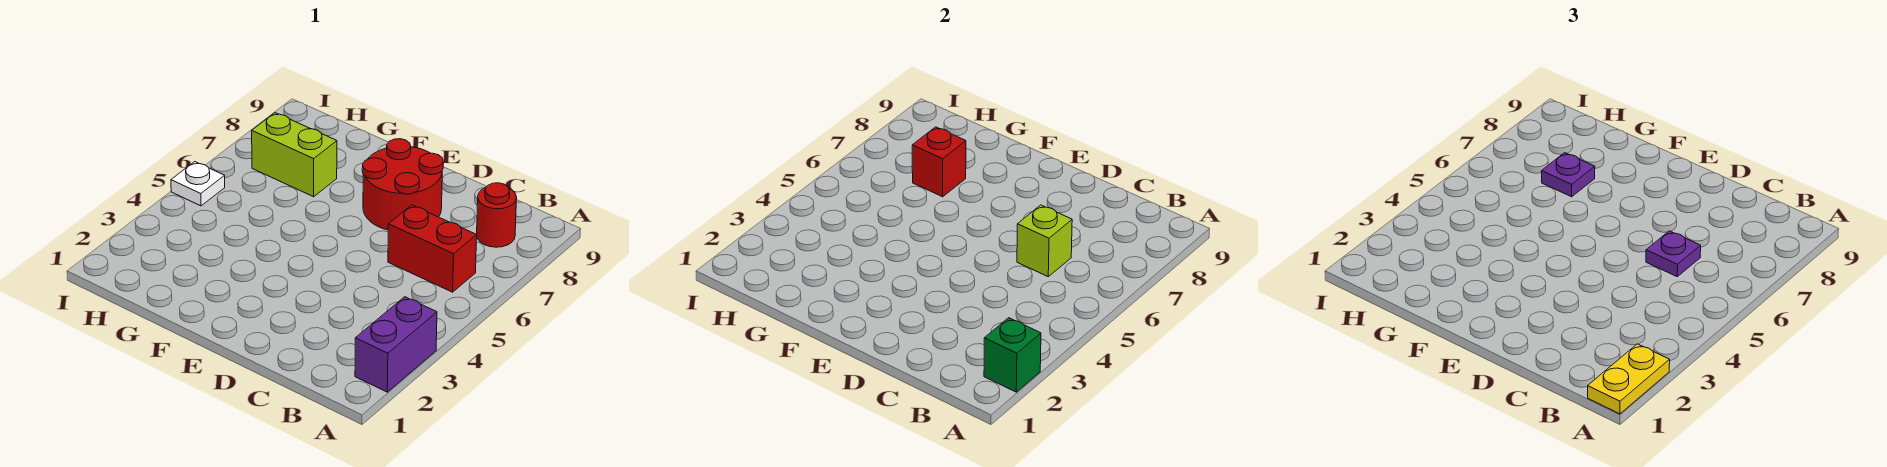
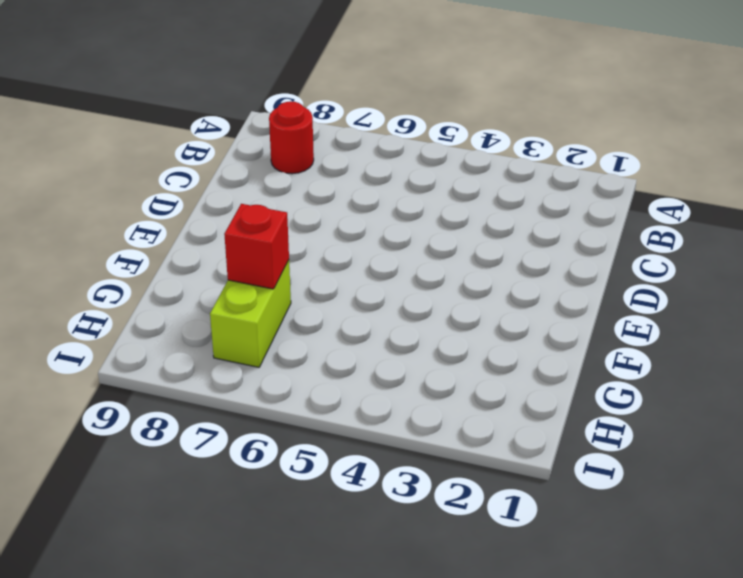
none -> purple brick A2:A3 level 1
none -> red brick B6:C6 level 1
none -> red round brick D7:E8 level 1

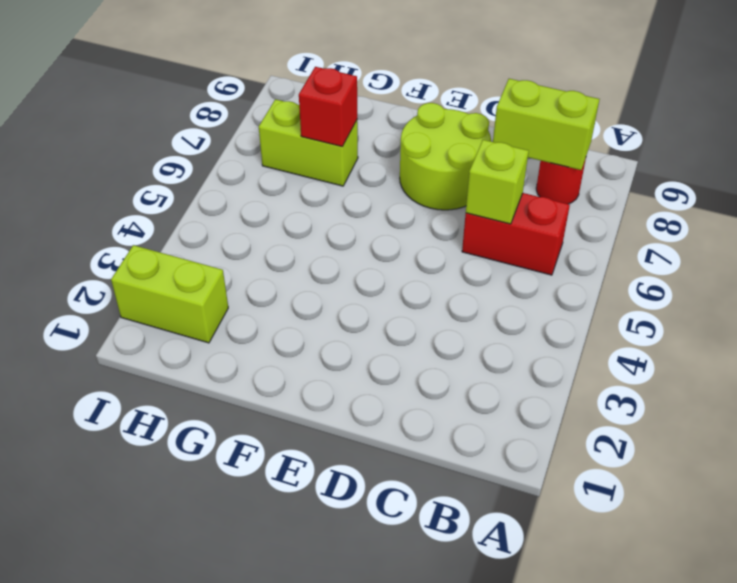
lime brick B8:C8 level 2 -> none
lime round brick D7:E8 level 1 -> red round brick D7:E8 level 1
lime brick H2:I2 level 1 -> none
none -> purple brick A2:A3 level 1
none -> white plate I5 level 1
none -> green brick A2 level 2

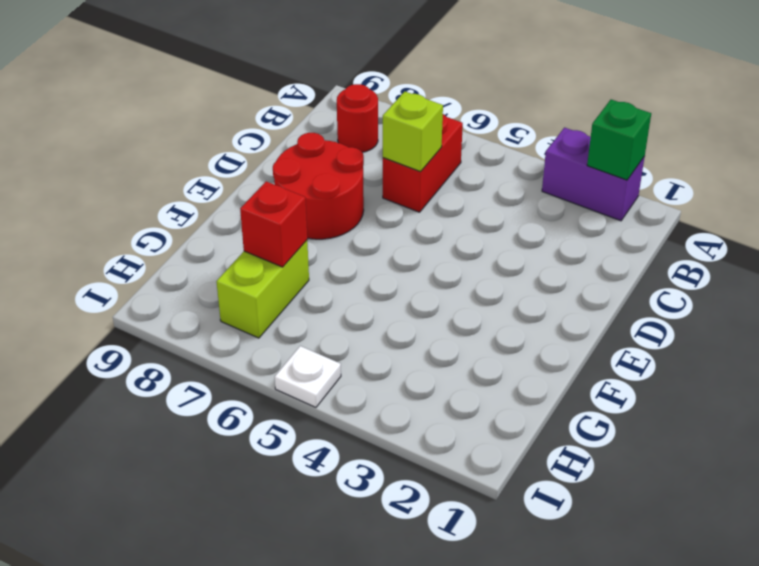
none -> yellow plate A1:A2 level 3
none -> purple plate C6 level 3
none -> purple plate G7 level 3

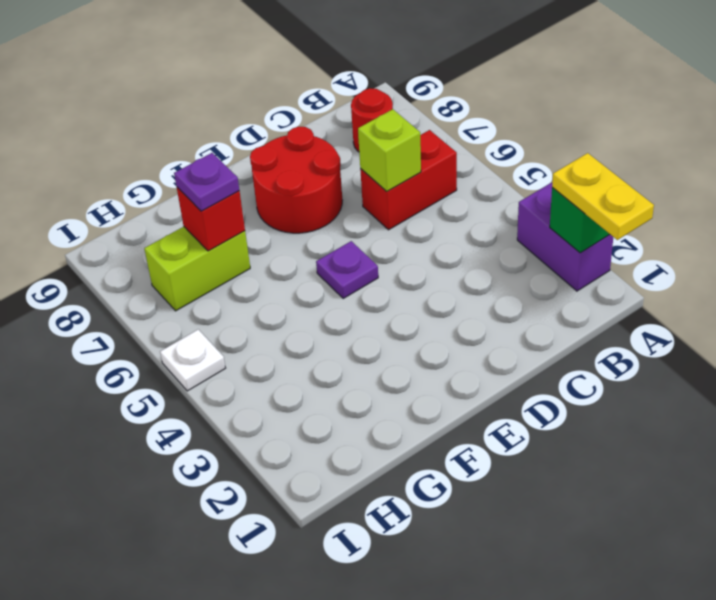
purple plate E5 level 1 -> purple plate C6 level 3

